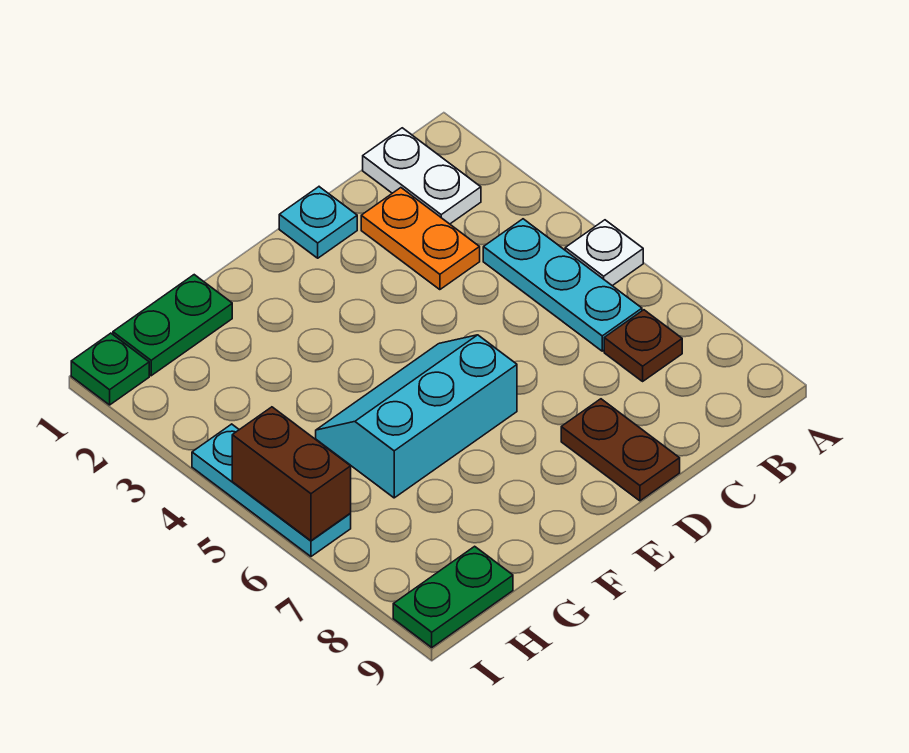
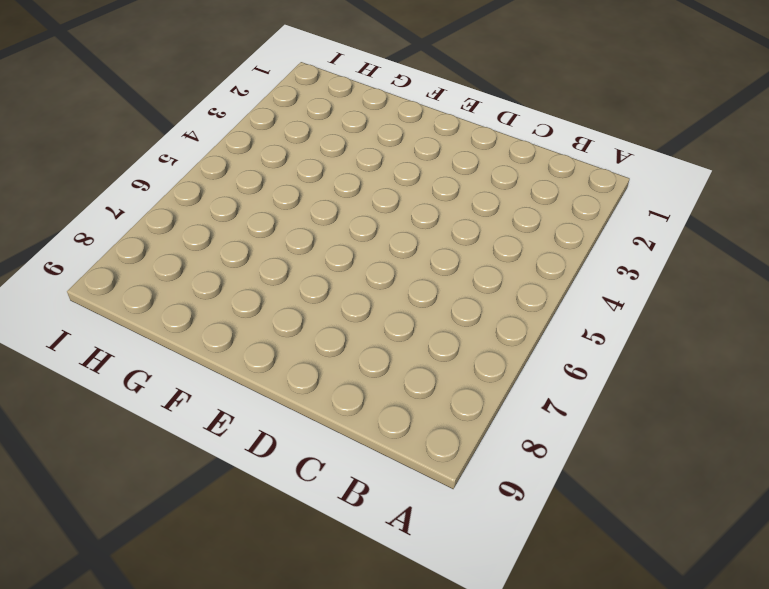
none -> white plate A5 level 1
none -> white plate B1:B2 level 1
none -> cyan plate B4:B6 level 1

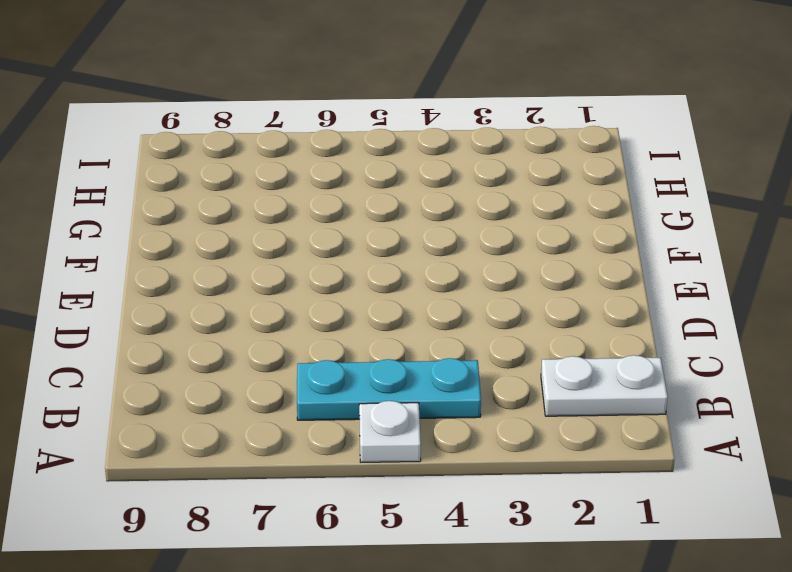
none -> brown plate B7 level 1
none -> orange plate C2:C3 level 1
none -> cyan plate D1 level 1

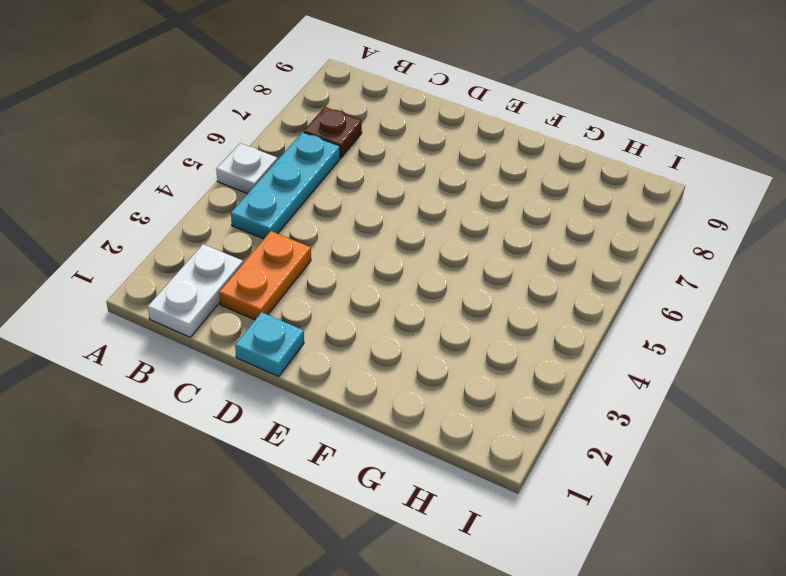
none -> brown plate D8:D9 level 1
none -> cyan slope E5:G6 level 1 top 6
none -> green plate G1:H1 level 1

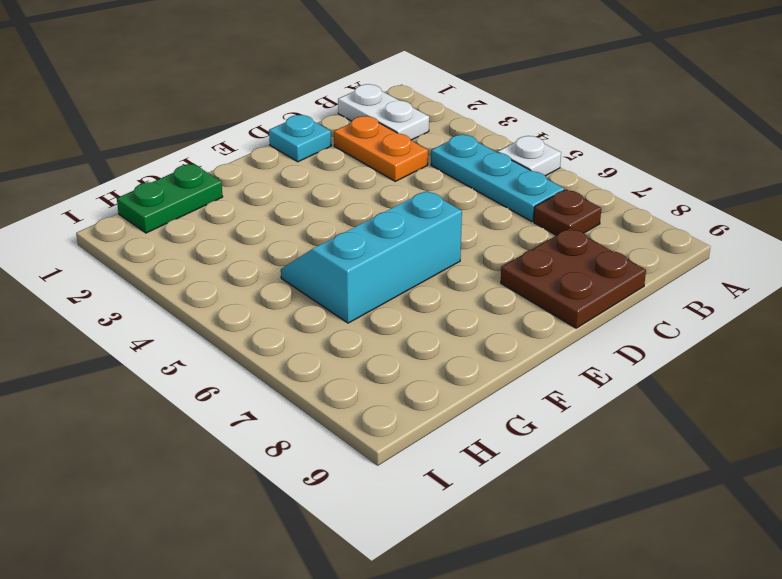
brown plate C8:D9 level 1 -> brown plate D8:D9 level 1
none -> green plate H9:I9 level 1
none -> green plate I1 level 1
none -> cyan plate I4:I6 level 1

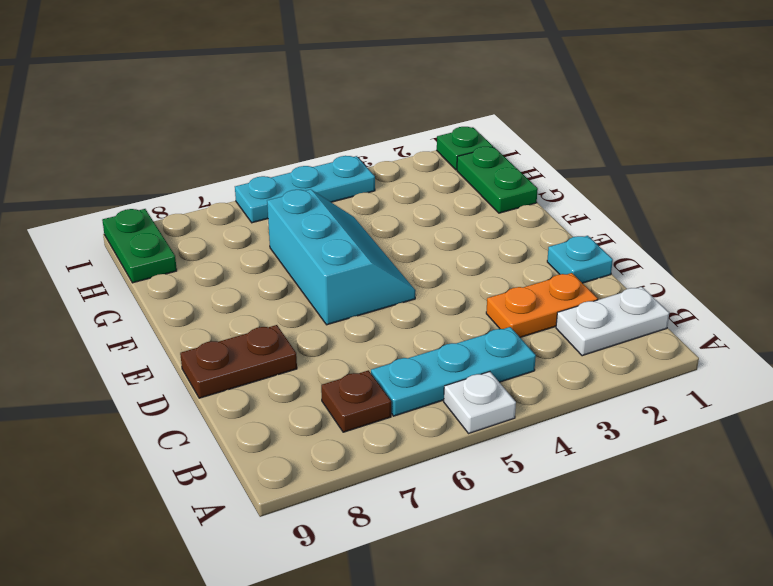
none -> brown brick I5:I6 level 2

